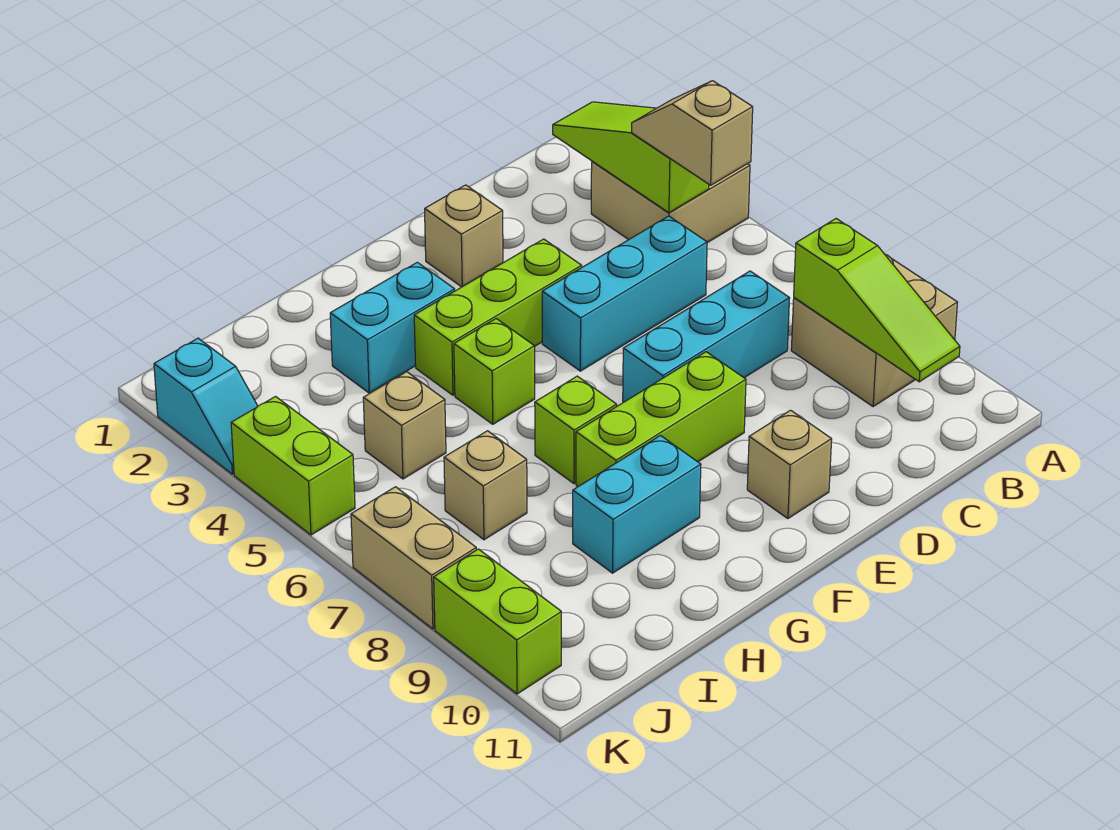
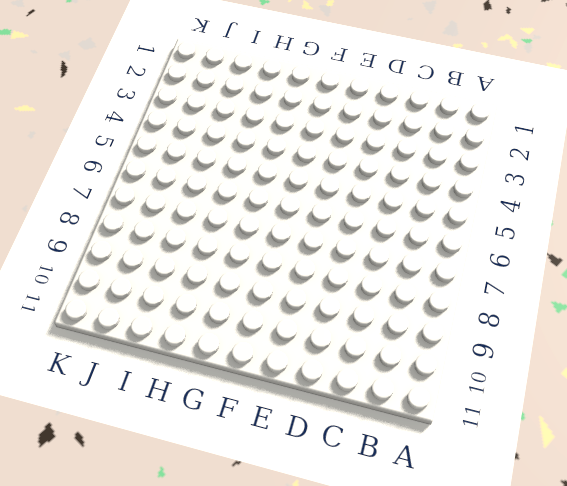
none -> tan brick A3:B4 level 1
none -> tan brick A8:B9 level 1
none -> cyan brick C5:E5 level 1

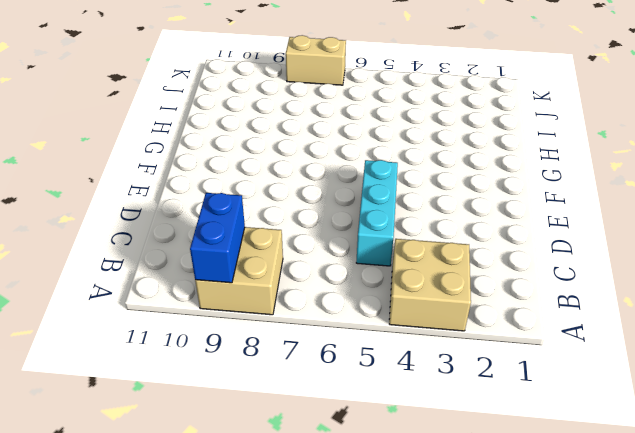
blue brick A9:B9 level 2 -> lime slope B8:B10 level 2 top 8
none -> cyan brick C7:E7 level 1
none -> tan brick E2 level 1
none -> lime brick E4:G4 level 1

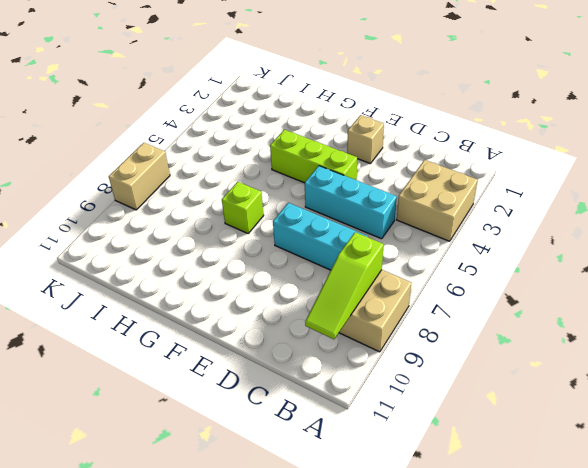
none -> lime brick E8:G8 level 1
none -> tan brick E10 level 1
none -> cyan brick G3:H3 level 1

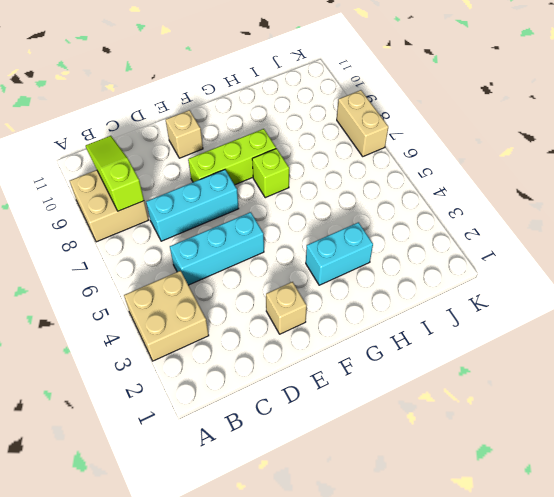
none -> lime brick E4:G4 level 1
none -> lime brick G5 level 1
none -> cyan brick G9:H9 level 1

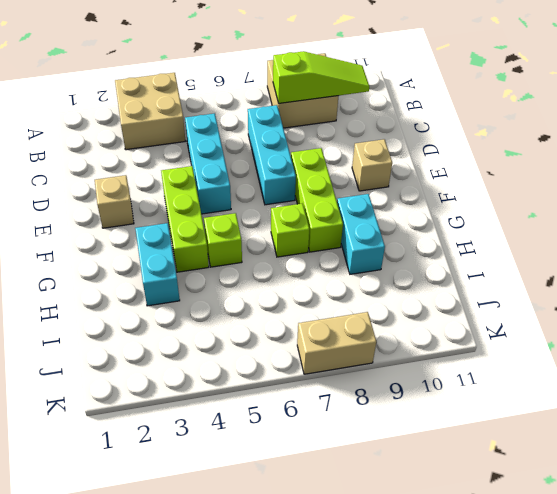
none -> tan brick I5 level 1
none -> tan brick I7 level 1
none -> cyan slope K2:K3 level 1 top 2

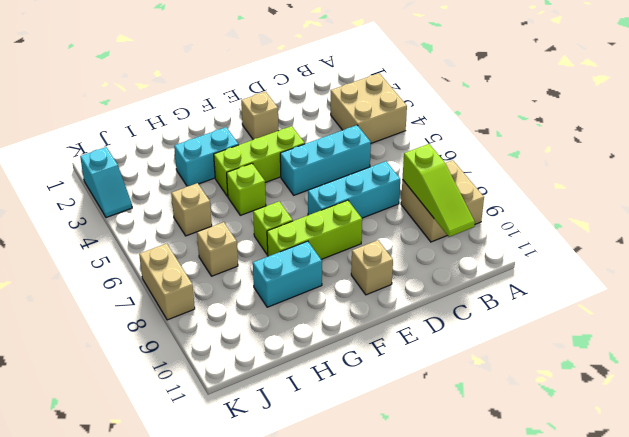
none -> lime brick K4:K5 level 1
none -> lime brick K9:K10 level 1
none -> lime slope B2:B4 level 2 top 4

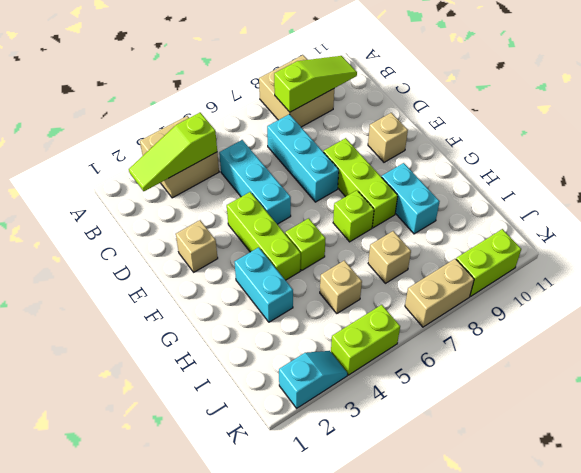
none -> tan slope B4:B5 level 3 top 5

